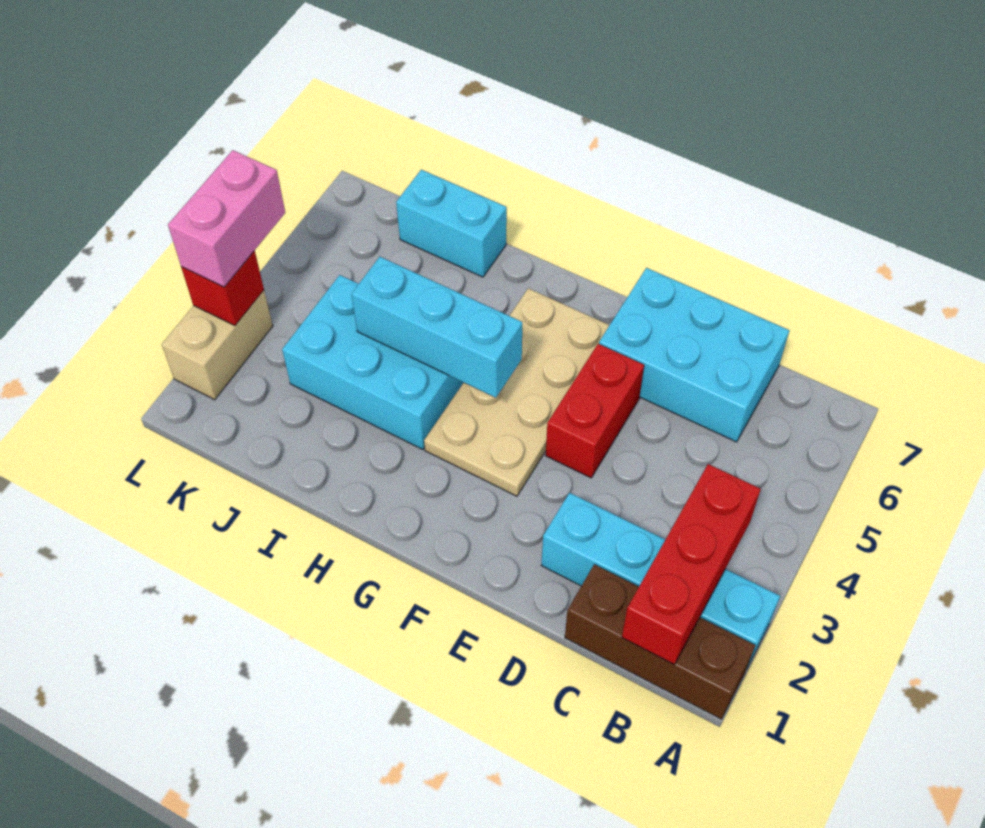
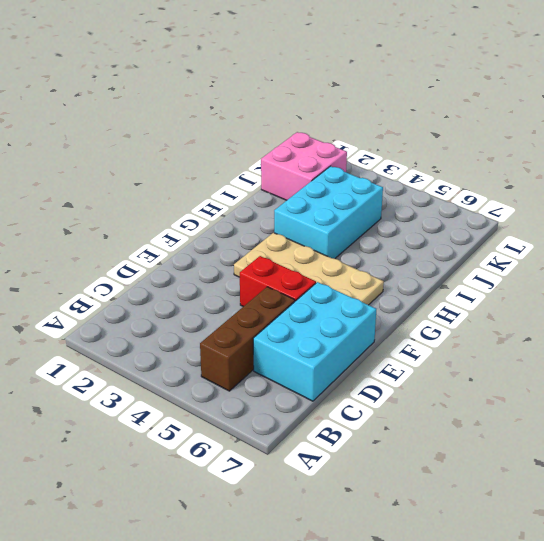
brown brick B5:D5 level 1 -> brown brick A1:C1 level 1
pink brick J1:K2 level 1 -> none
none -> cyan brick A2:D2 level 1
none -> cyan brick I7:J7 level 1
none -> tan brick L2:L3 level 1

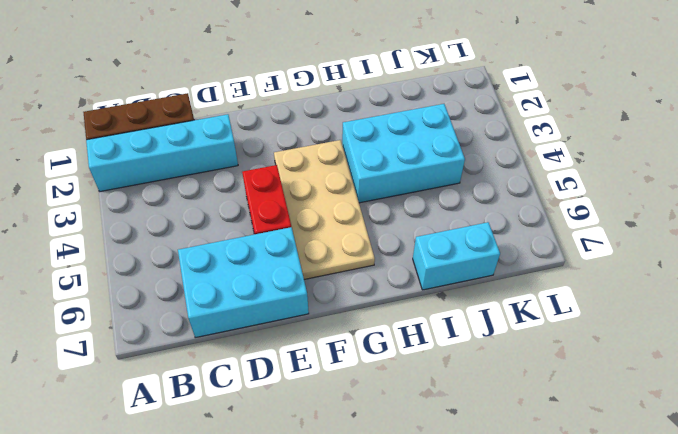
none -> tan brick L2:L3 level 1
none -> red brick B1:B3 level 2
none -> cyan brick G4:I4 level 2

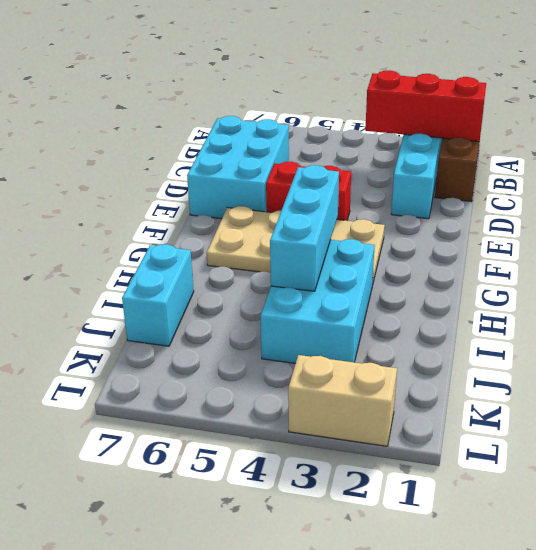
none -> red brick L3 level 2
none -> pink brick L3:L4 level 3

